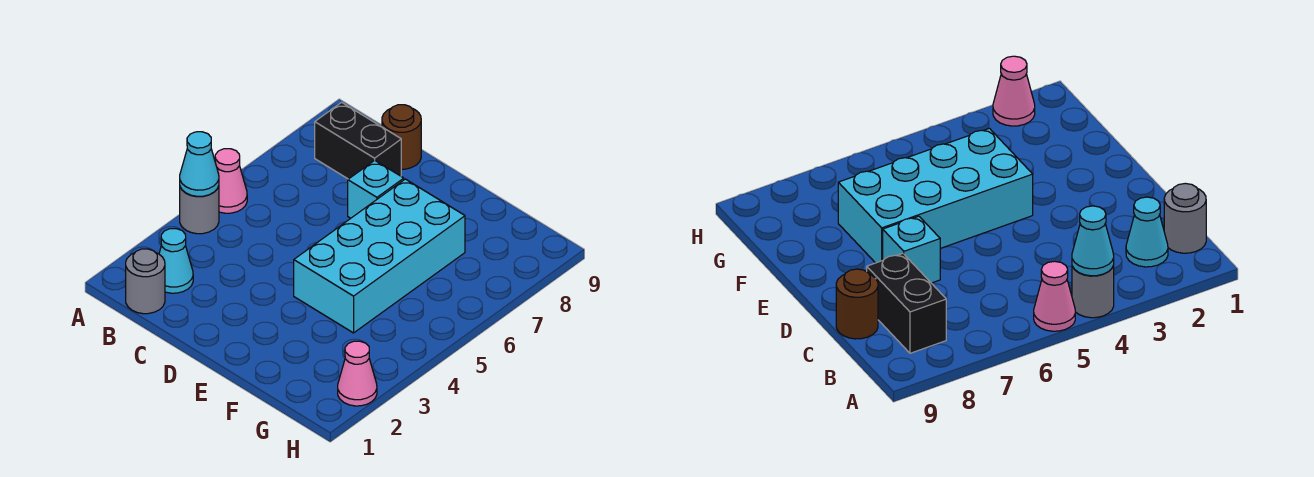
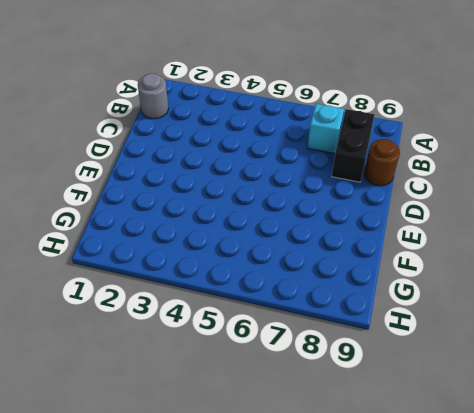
cyan brick B7 level 1 -> cyan brick D7 level 1
none -> grey round brick A4 level 1
none -> pink cone A5 level 1

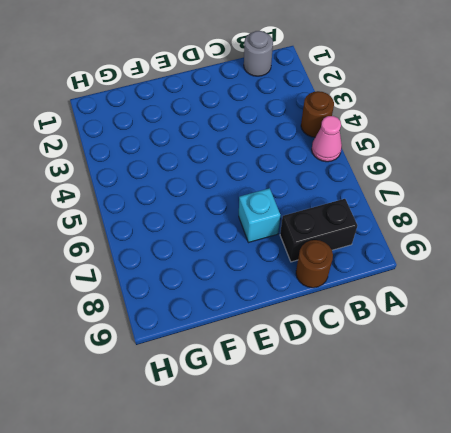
brown round brick A4 level 1 -> grey round brick A4 level 1
none -> cyan cone B2 level 1
none -> cyan brick E4:F7 level 1

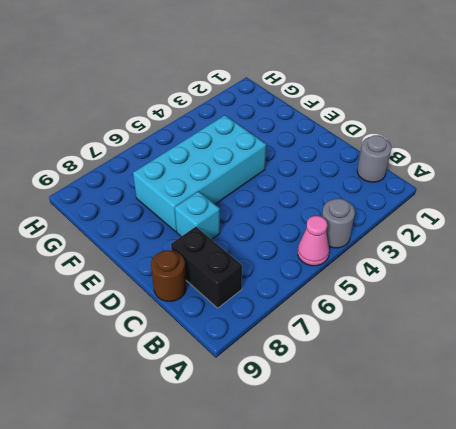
none -> cyan cone B2 level 1
none -> pink cone H2 level 1

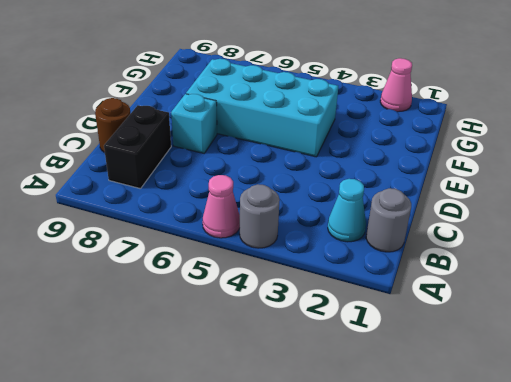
none -> cyan cone A4 level 2

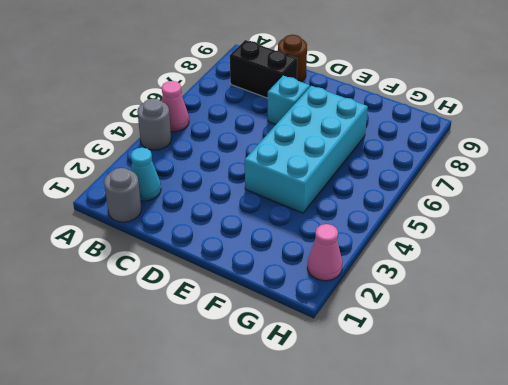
none -> cyan cone A4 level 2

